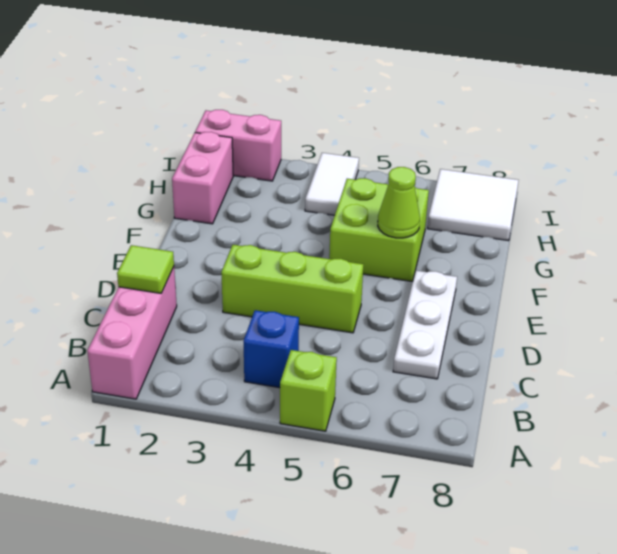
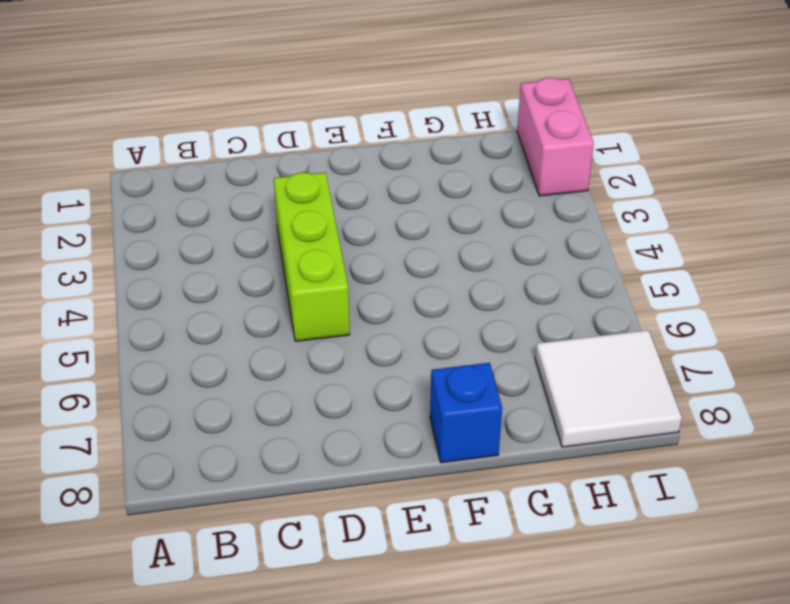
blue brick F8 level 1 -> blue brick B4 level 1
none -> pink brick A1:C1 level 1
none -> lime brick A5 level 1
none -> white plate C7:E7 level 1

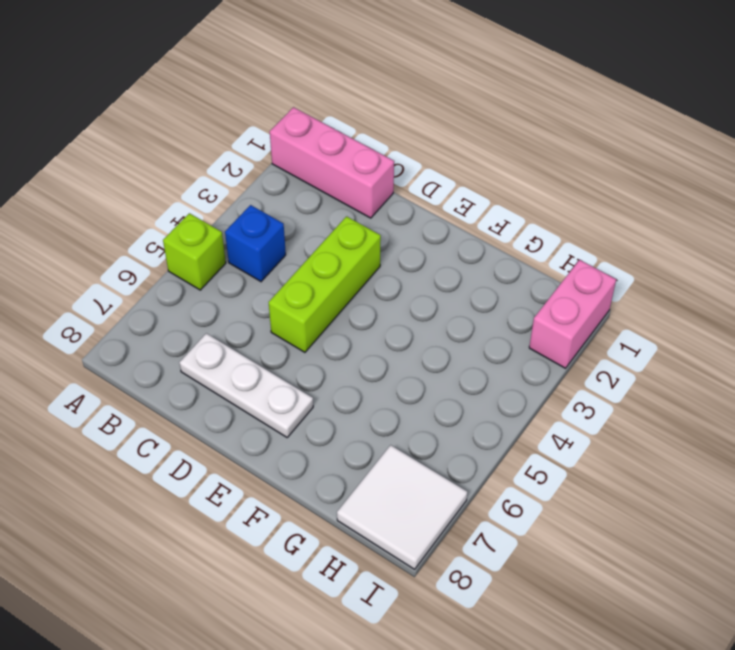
none -> lime brick F5:G6 level 1
none -> pink brick G1:H1 level 1
none -> white tile H4:I4 level 1

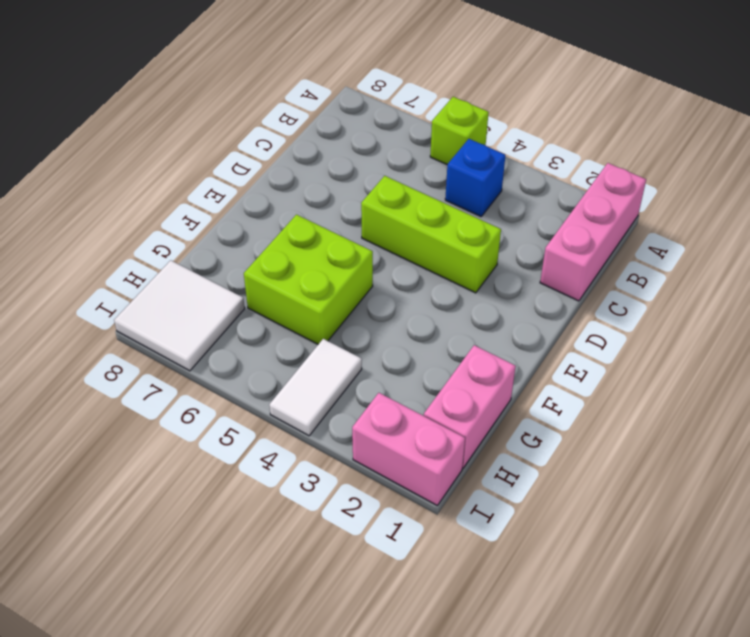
none -> white plate C7:E7 level 1
none -> lime tile C1 level 2
none -> lime cone F6 level 2

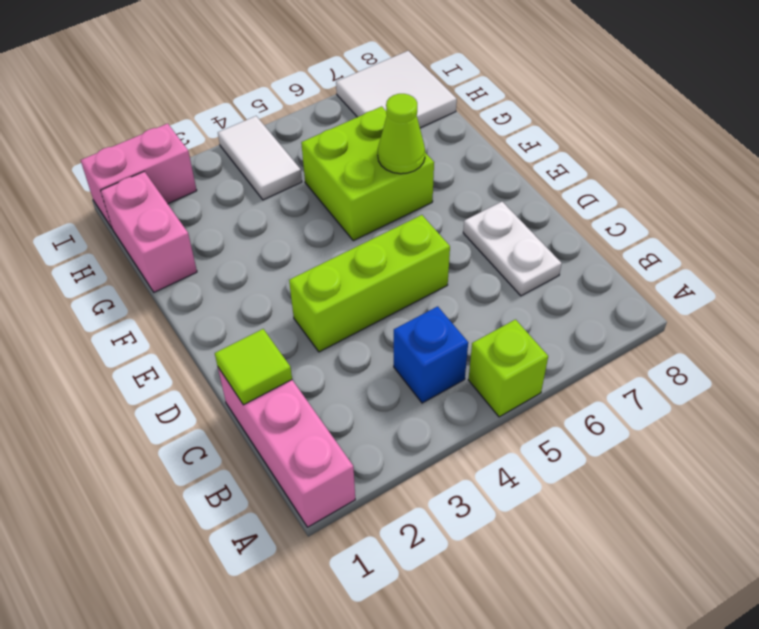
white plate C7:D7 level 1 -> white plate C7:E7 level 1

